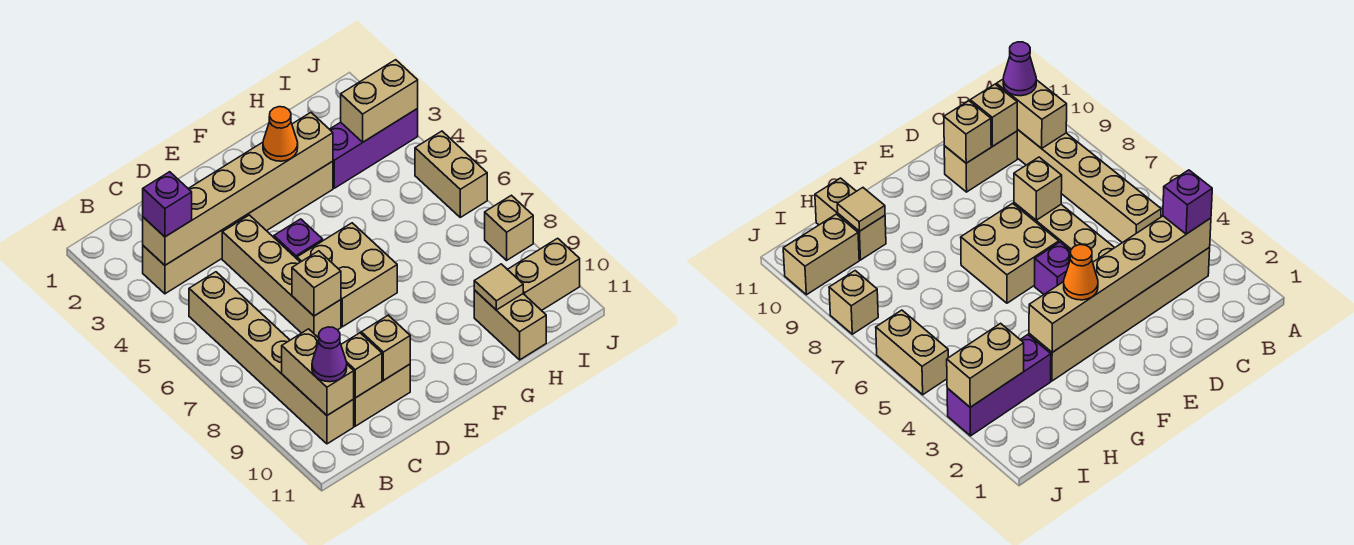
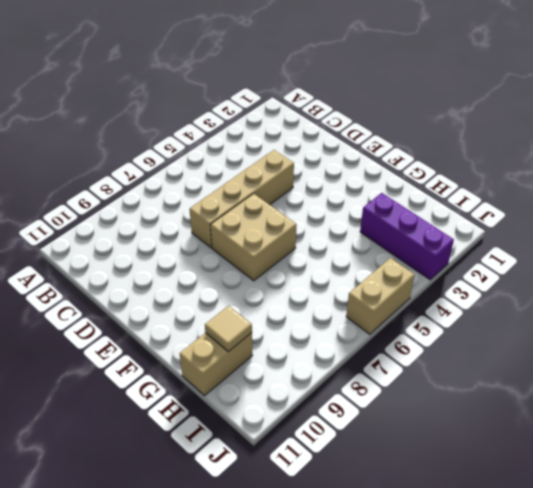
none -> tan brick B3:G3 level 1
none -> tan brick B5:B10 level 1
none -> tan brick C10:D10 level 1

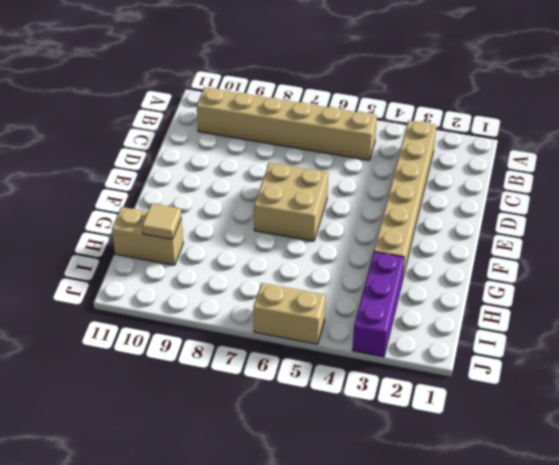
none -> tan brick C10:D10 level 1
none -> tan brick D4:D7 level 1
none -> purple brick E5 level 1

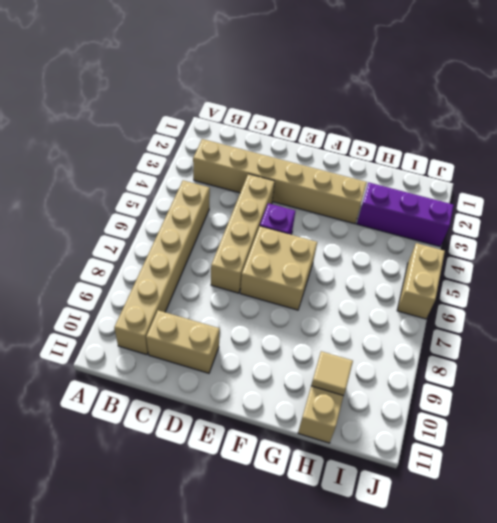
none -> tan brick I10:J10 level 1
none -> tan brick J8 level 1
none -> tan brick B3:G3 level 2

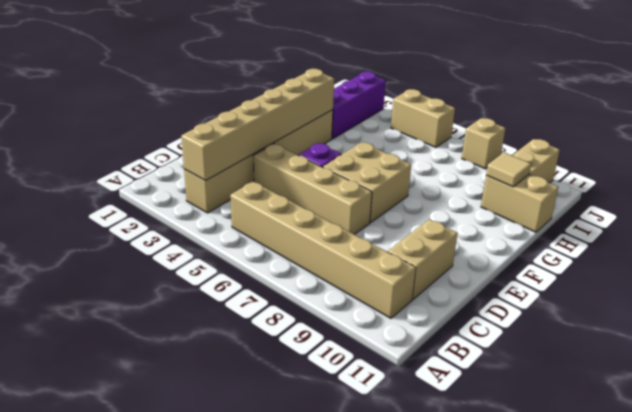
none -> tan brick B9:B10 level 2
none -> tan brick C10 level 2
none -> tan brick D7 level 2

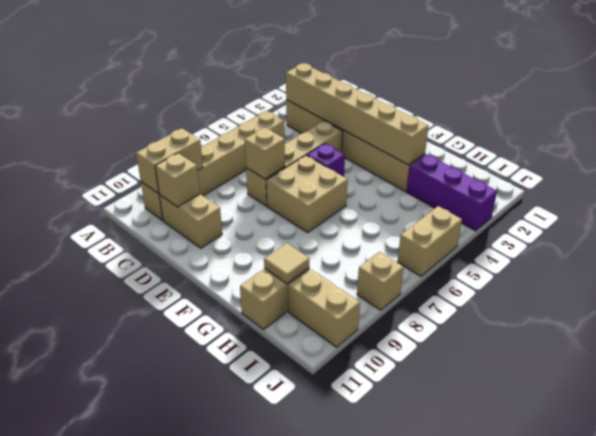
none -> tan brick D10 level 2
none -> tan brick I3:J3 level 2
none -> purple brick B3 level 3

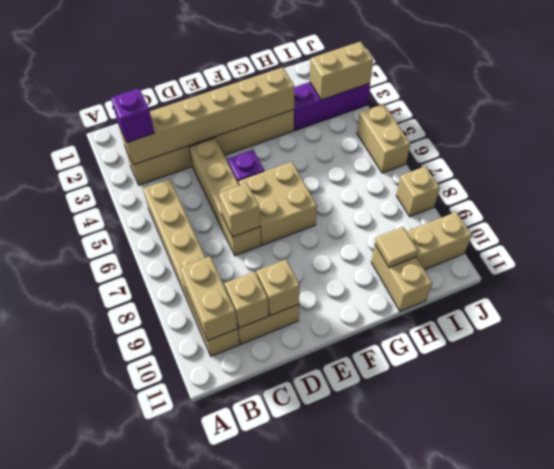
none -> purple cone B10 level 3
none -> orange cone F3 level 3

